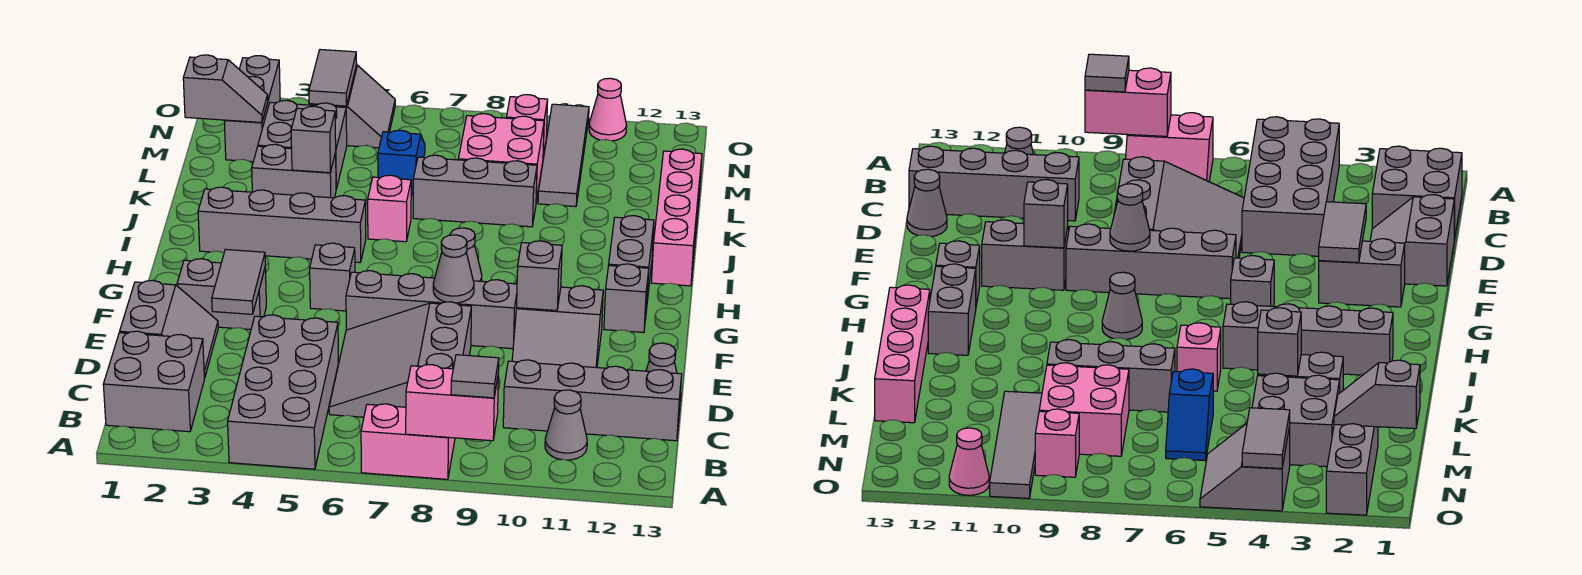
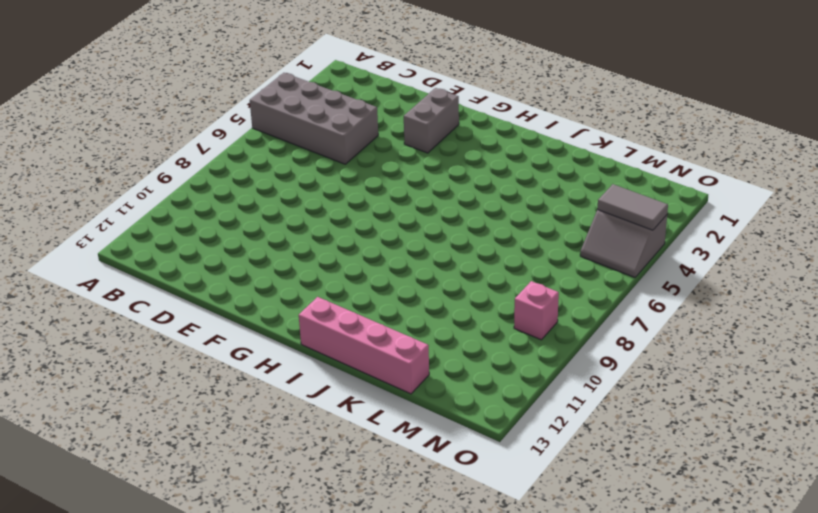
none -> pink slope A7:B8 level 1 top A
none -> grey brick B1:C2 level 1
none -> grey cone B11 level 1
none -> grey slope C6:E8 level 1 top 8

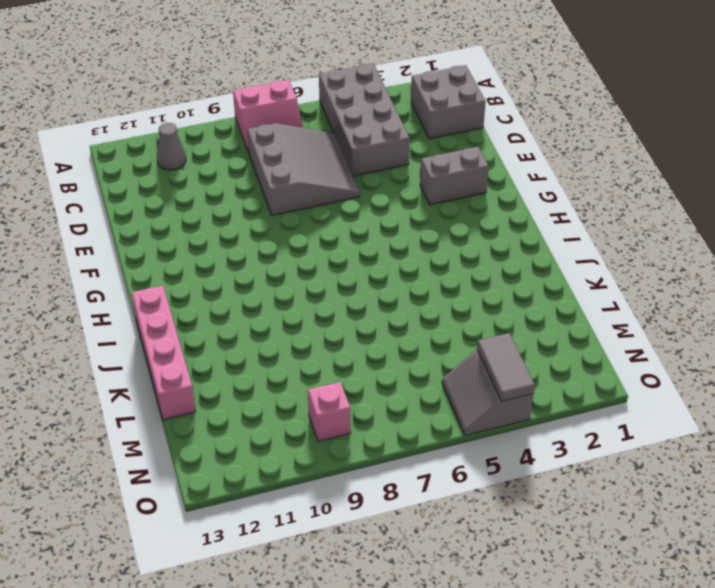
none -> grey brick C10:C13 level 1
none -> grey slope D1:E2 level 1 top 1
none -> grey cone D13 level 1
none -> grey slope E10:F11 level 1 top F

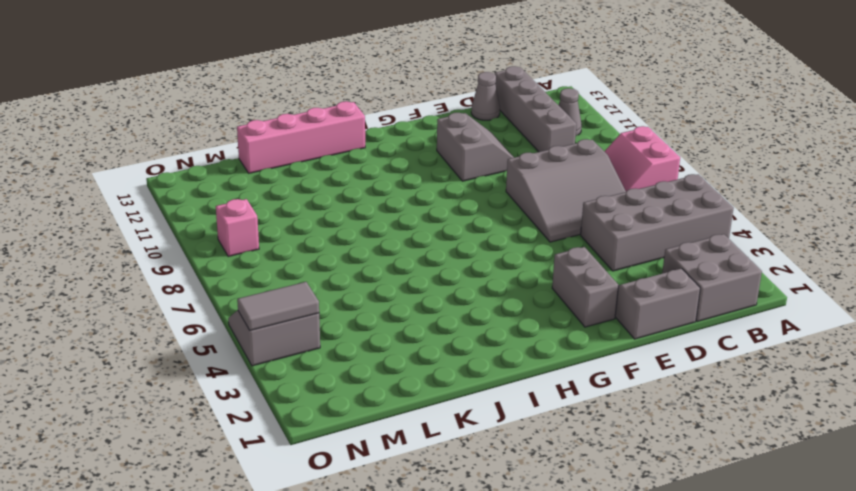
none -> grey brick F6:F9 level 1
none -> grey brick G5 level 1
none -> grey brick G12 level 1
none -> grey cone H8 level 1

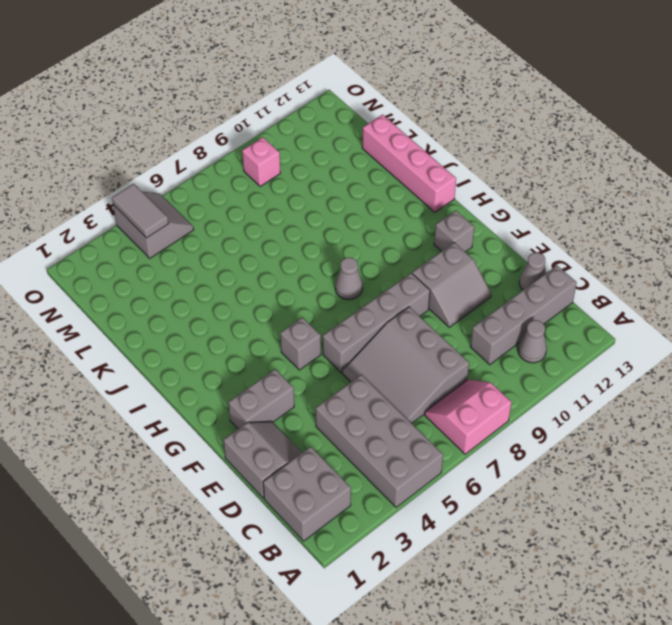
none -> grey brick H12:I12 level 1
none -> grey brick I2:I5 level 1
none -> pink brick J6 level 1
none -> grey brick K3:K4 level 1

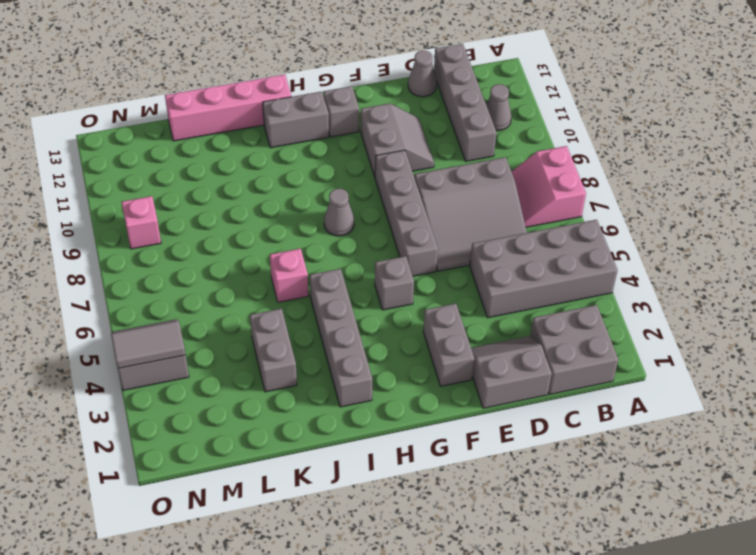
none -> grey brick K7:K9 level 1
none -> grey brick L3:M4 level 1
none -> blue slope L6:M6 level 1 top L
none -> pink brick L8:M9 level 1

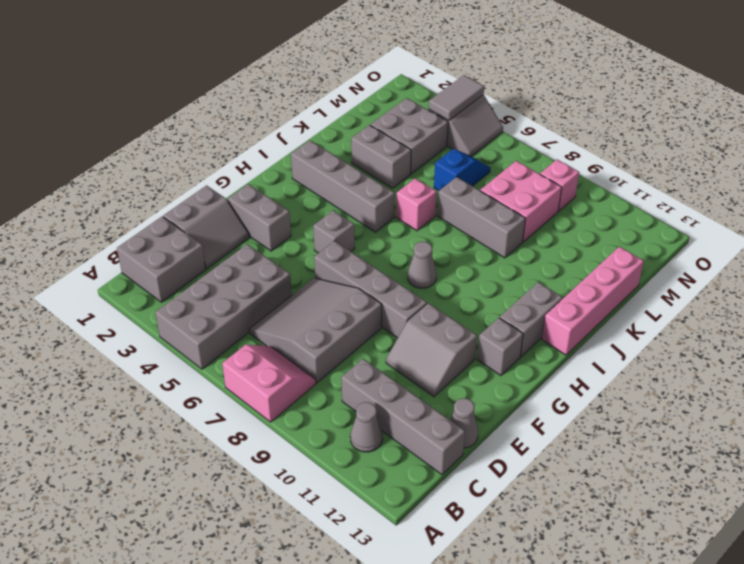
none -> grey tile L10:O10 level 1
none -> grey brick M2:O2 level 1
none -> pink cone O11 level 1
none -> pink brick A8:A9 level 2

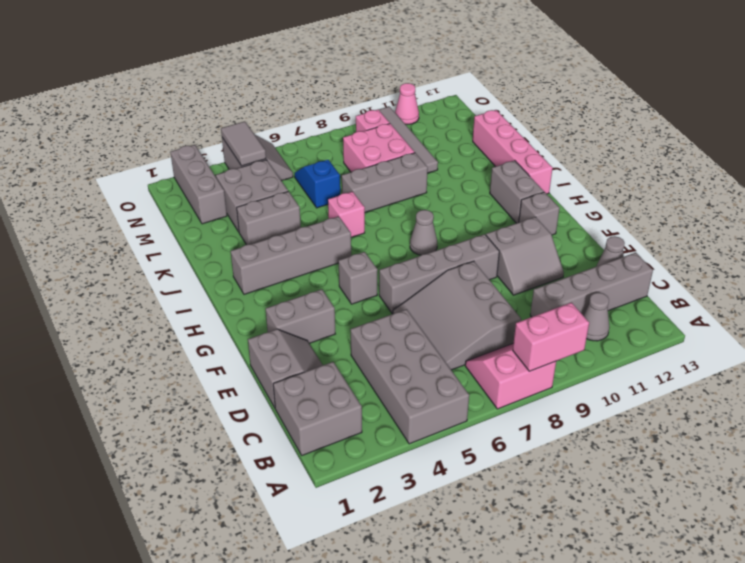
none -> grey tile E3:F3 level 2
none -> grey cone F8 level 2
none -> grey brick F10 level 2
none -> grey brick K4 level 2

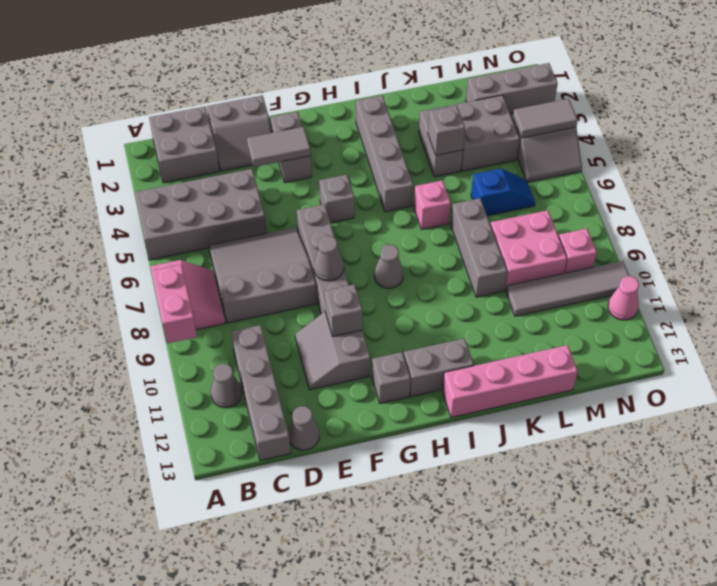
none -> grey slope M1:M2 level 2 top 1
none -> grey tile A9 level 3

